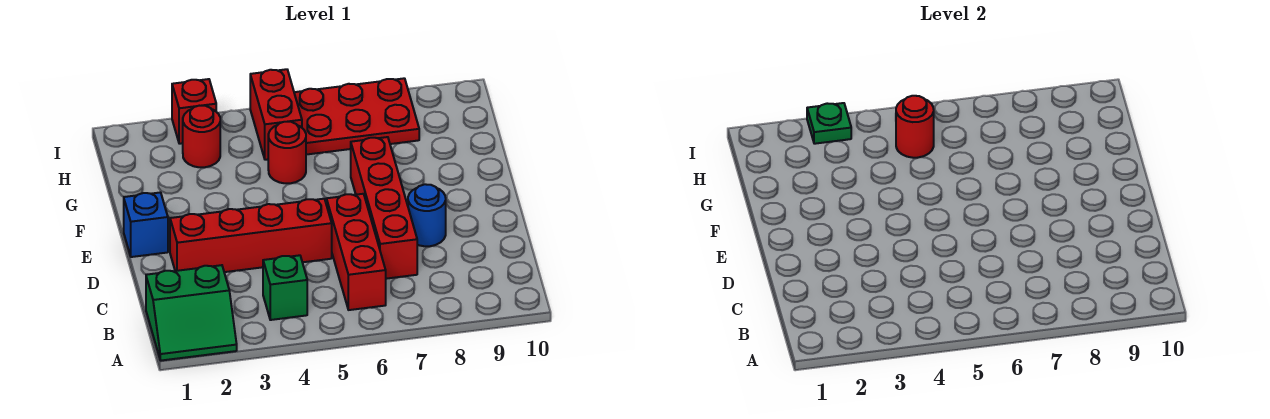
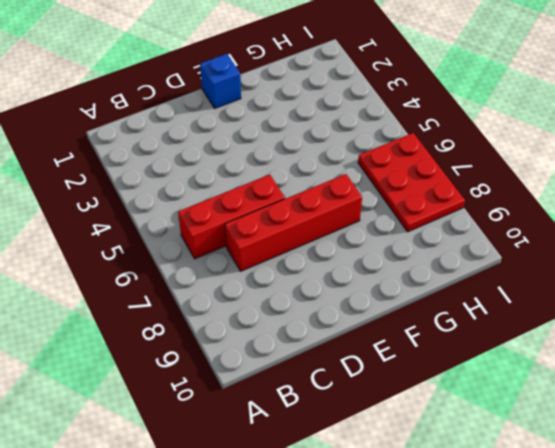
none -> green slope A1:B2 level 1 top B
none -> green brick B4 level 1
none -> red brick D2:D5 level 1

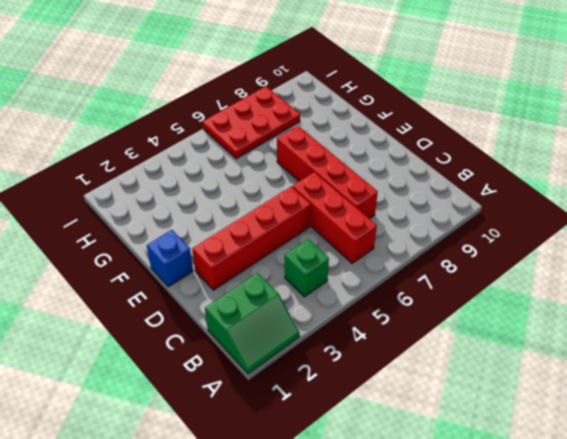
none -> blue round brick D8 level 1
none -> red round brick G5 level 1
none -> red round brick H3 level 1

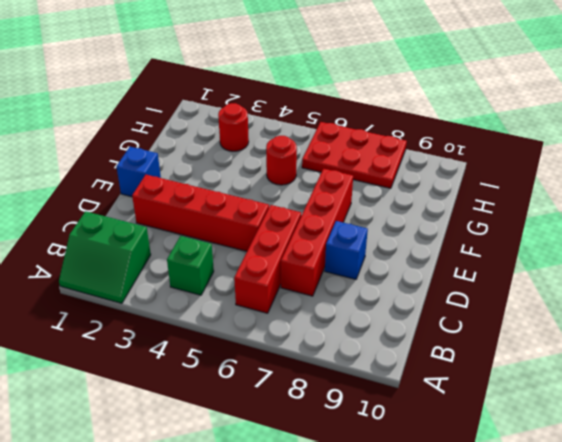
blue brick D8 level 1 -> blue round brick D8 level 1
none -> red brick H5:I5 level 1
none -> red brick I3 level 1
none -> red round brick H5 level 2

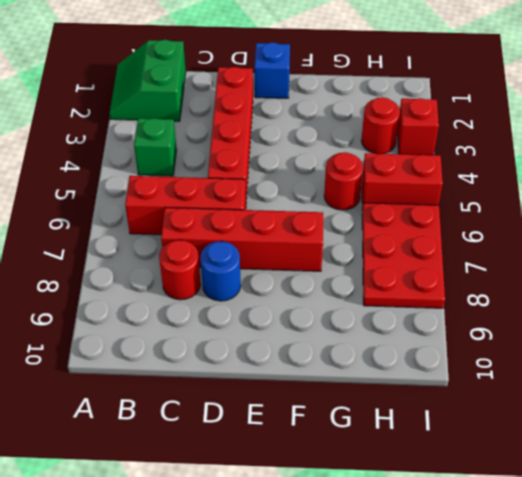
red round brick C8 level 1 -> red round brick H5 level 2
none -> green plate I3 level 2

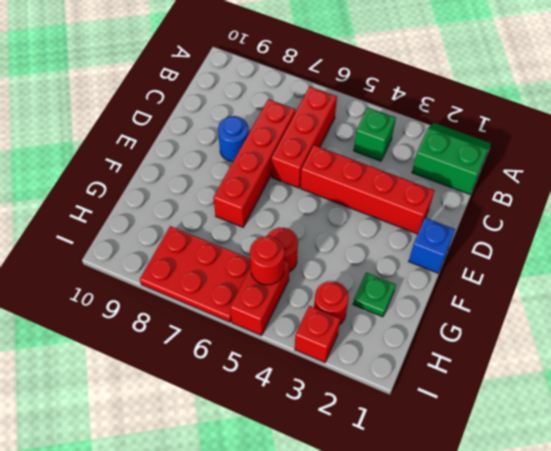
green plate G2 level 1 -> green plate I3 level 2

